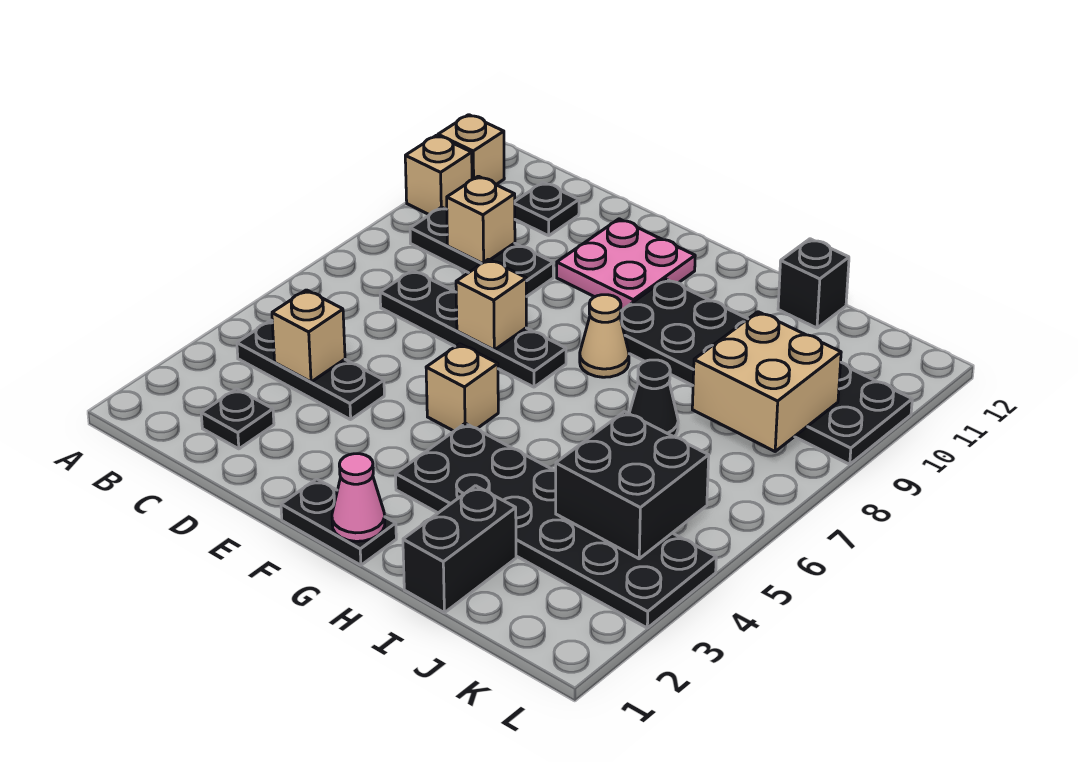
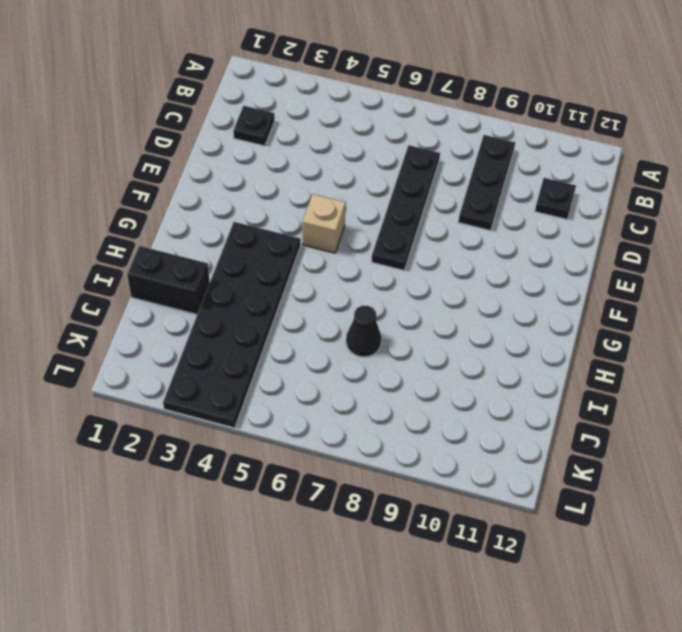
none -> tan brick A10 level 1
none -> tan brick A11 level 1
none -> black plate B4:D4 level 1

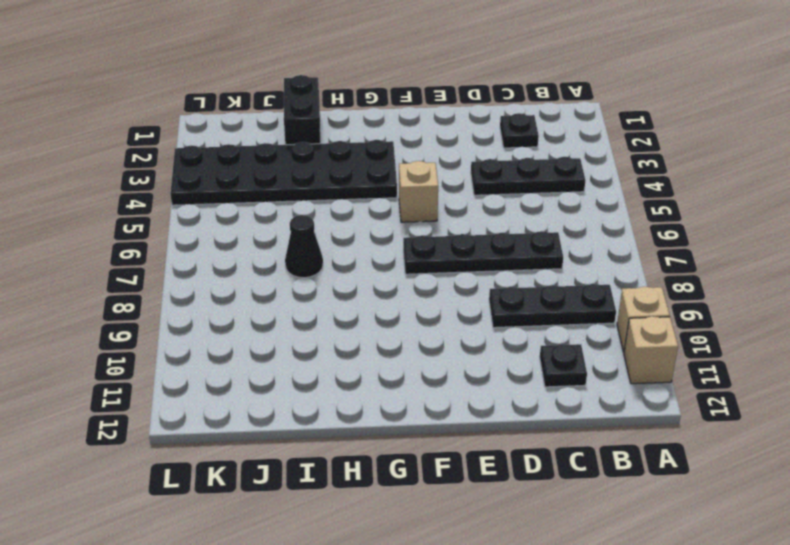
none -> pink plate E10:F11 level 1
none -> black plate F1:G1 level 1
none -> tan cone G8 level 1

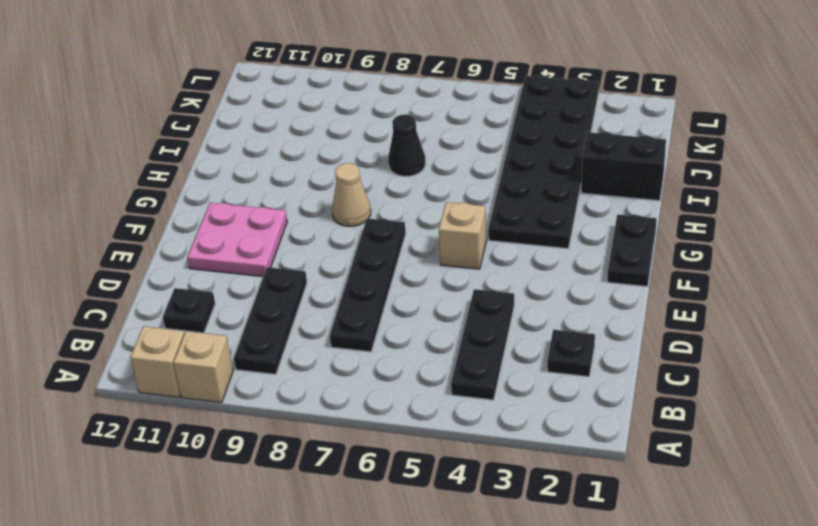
none -> black plate G9:L10 level 1
none -> black brick I12 level 1
none -> tan brick C4 level 2

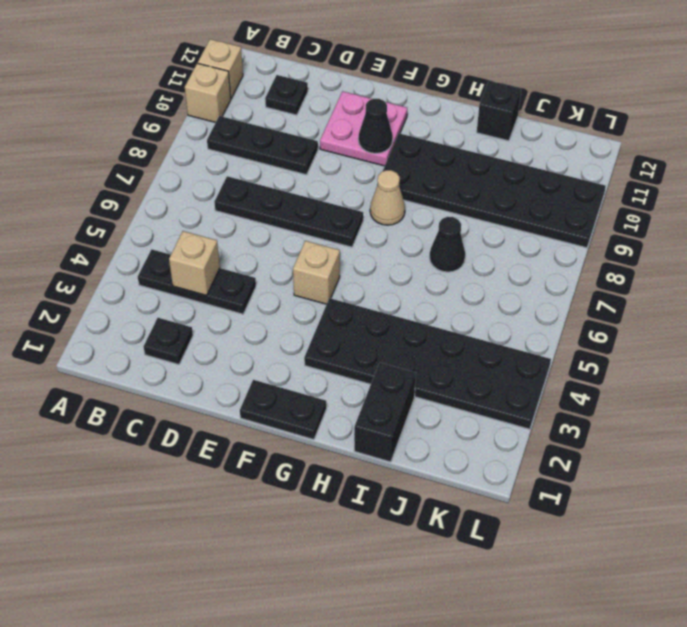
black cone F10 level 2 -> none
none -> tan brick C9 level 2
none -> tan brick E7 level 2
none -> pink cone G1 level 2

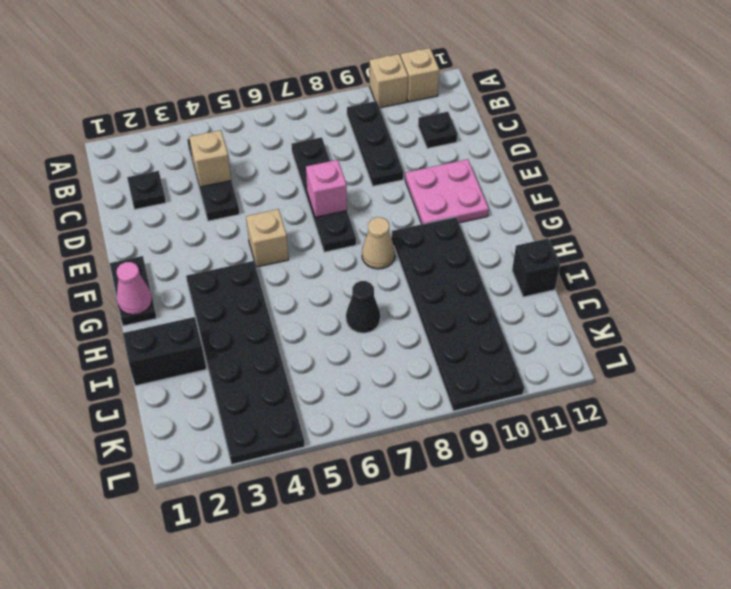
pink brick E7 level 2 -> tan brick E7 level 2
none -> tan brick C9 level 2
none -> black brick J4:K5 level 2
none -> tan brick J8:K9 level 2

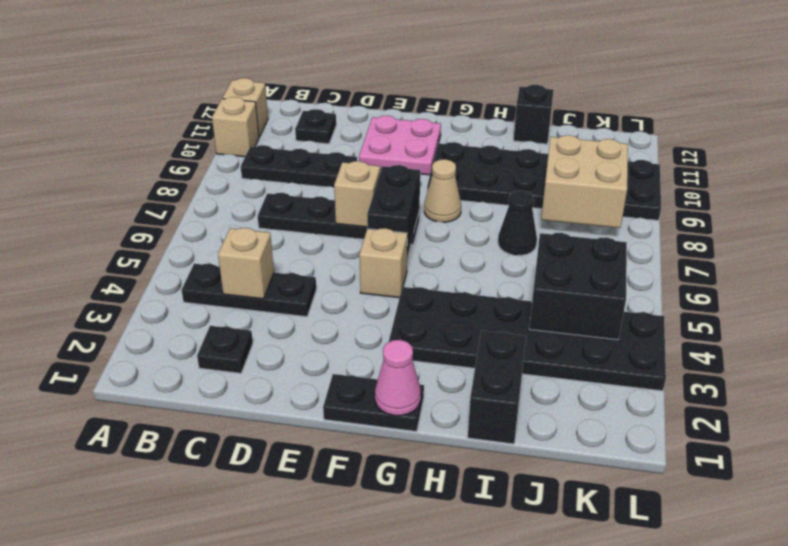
black brick F6:F7 level 2 -> none
none -> tan brick C9 level 2

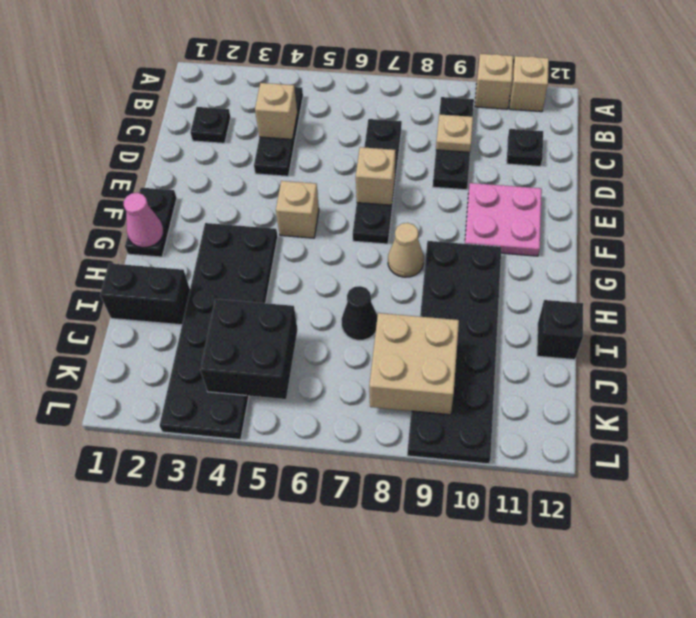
tan plate C9 level 2 -> tan brick C9 level 2

